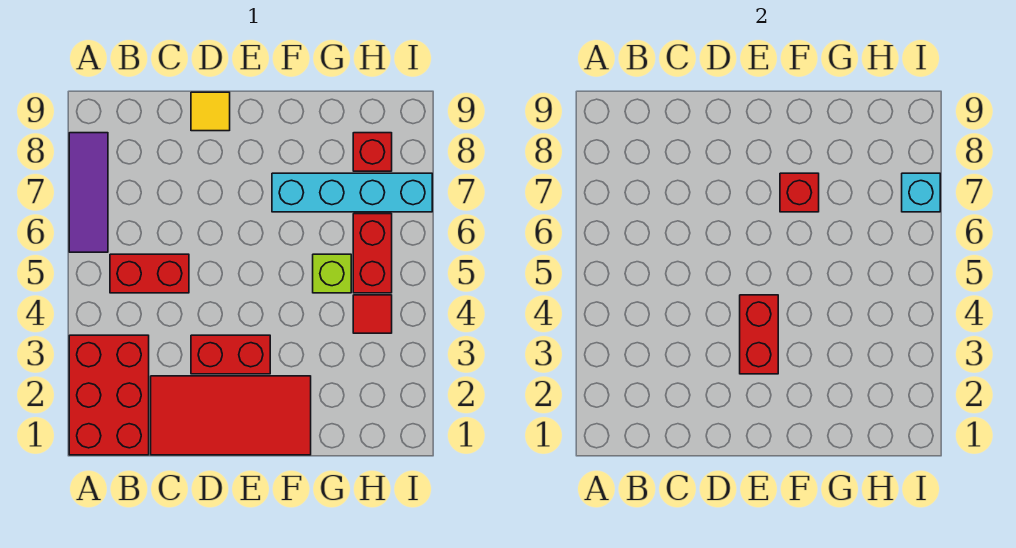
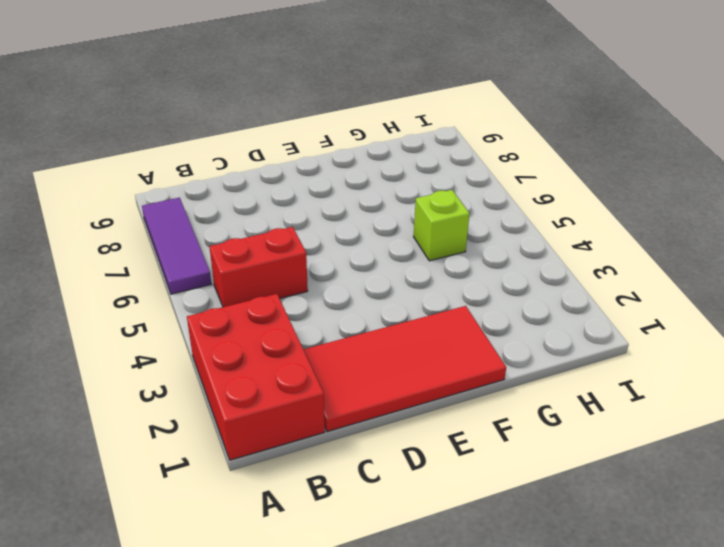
none -> red brick D3:E3 level 1
none -> yellow tile D9 level 1
none -> cyan brick F7:I7 level 1

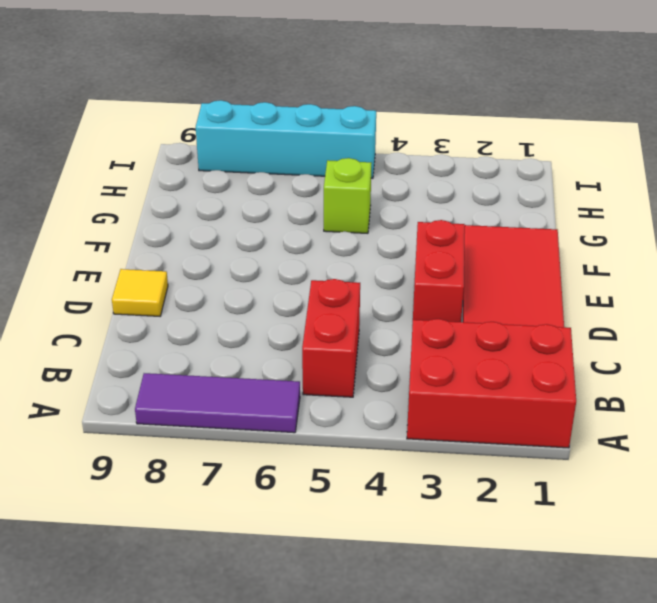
cyan brick I5:I8 level 1 -> cyan brick F7:I7 level 1
none -> red tile H4 level 1
none -> red brick H5:H6 level 1
none -> red brick H8 level 1

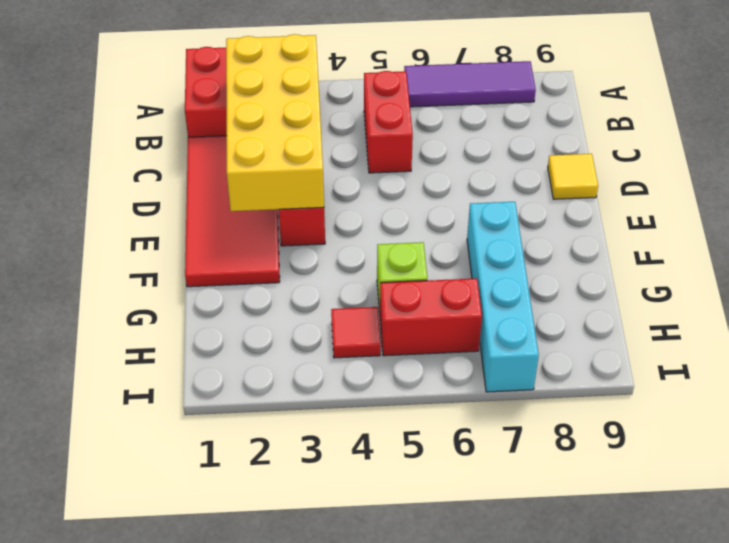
yellow brick B2:E3 level 2 -> red brick E3:E4 level 2
none -> red brick H8 level 1
none -> red brick F7 level 2
none -> cyan brick I7 level 2

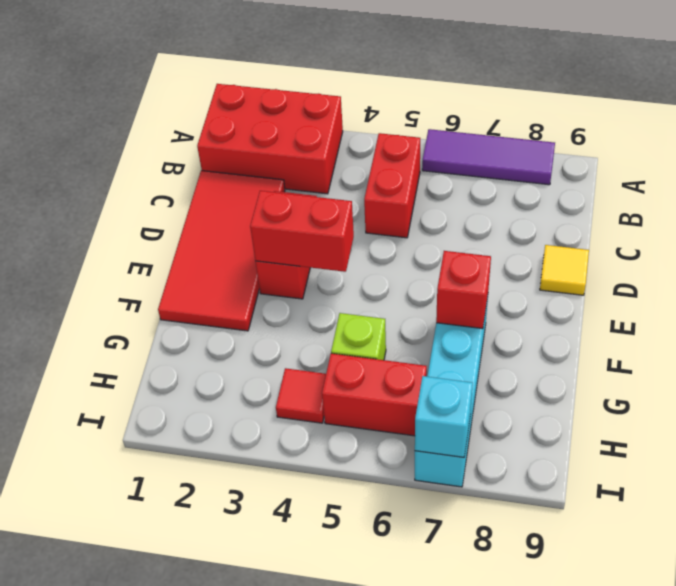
none -> red brick H8 level 1

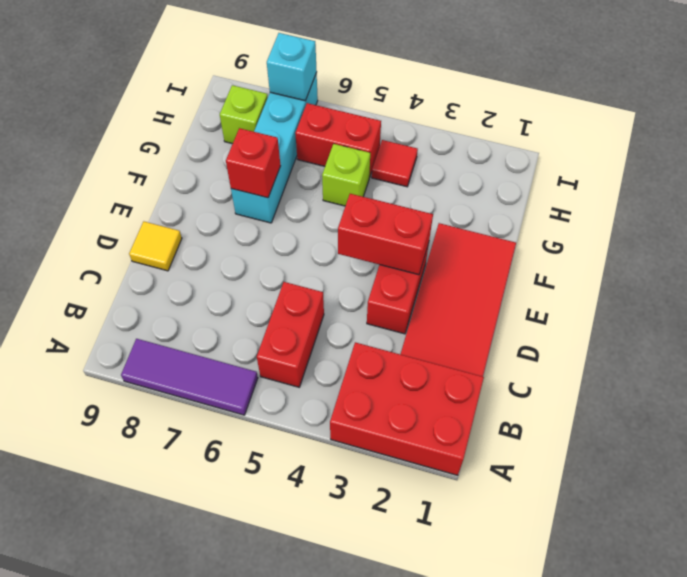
lime brick H8 level 1 -> red brick H8 level 1

